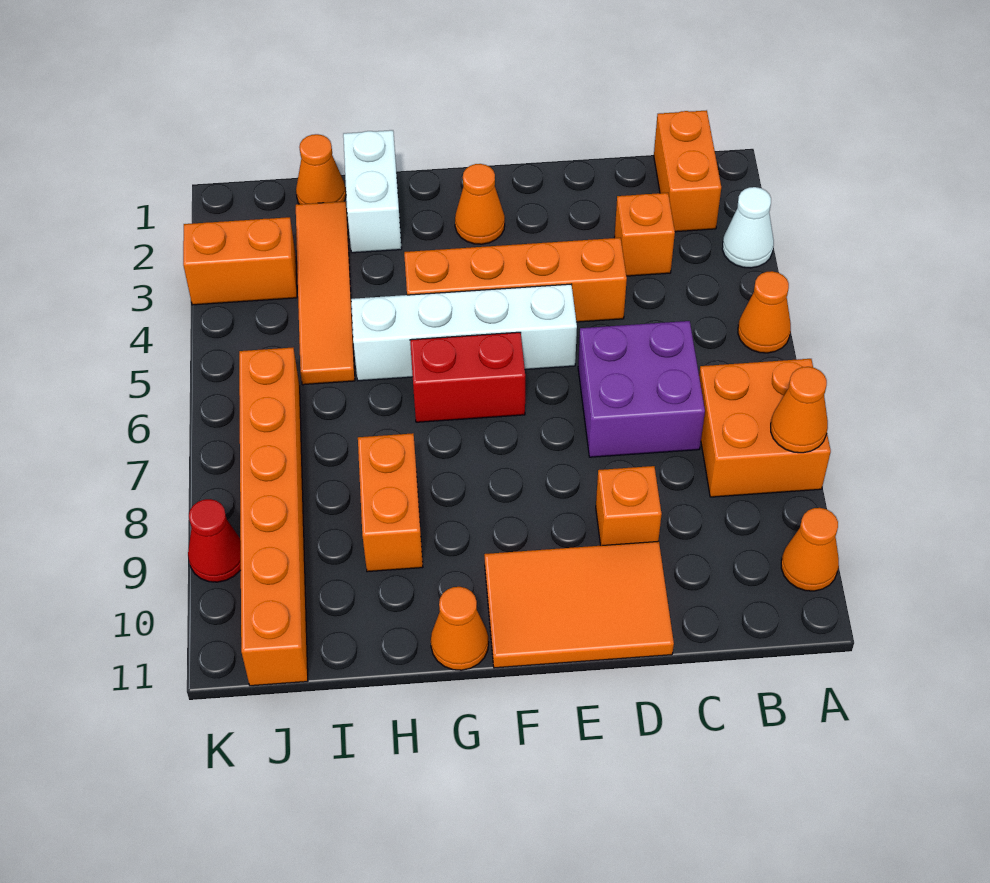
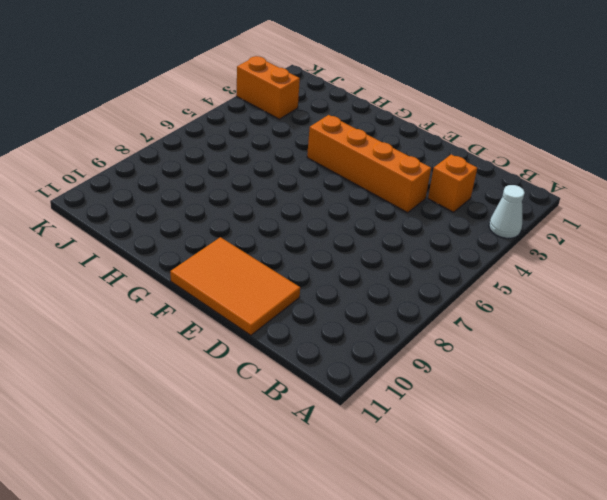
none -> orange cone A5 level 1
none -> orange brick A7:B8 level 1
none -> orange cone A10 level 1

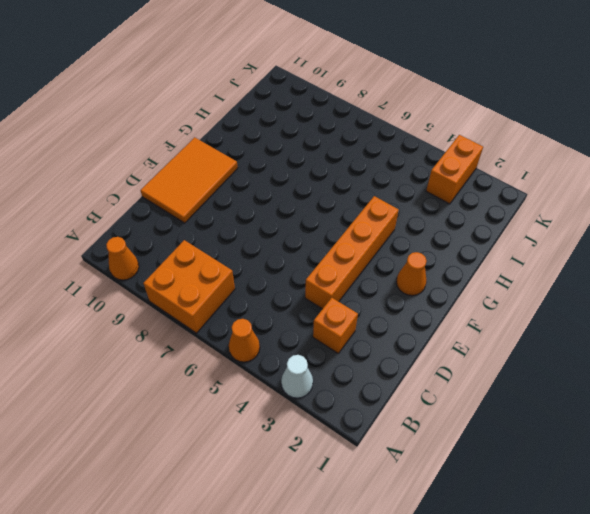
none -> orange brick B1:B2 level 1
none -> purple brick C6:D7 level 1
none -> orange brick D9 level 1

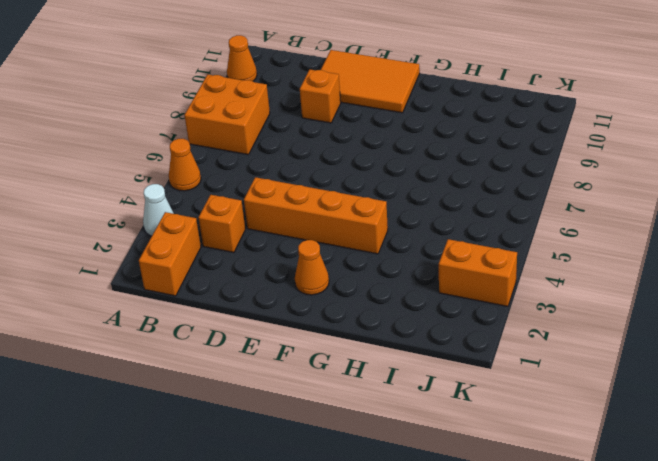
none -> purple brick C6:D7 level 1
none -> white brick E5:H5 level 1
none -> red brick F6:G6 level 1

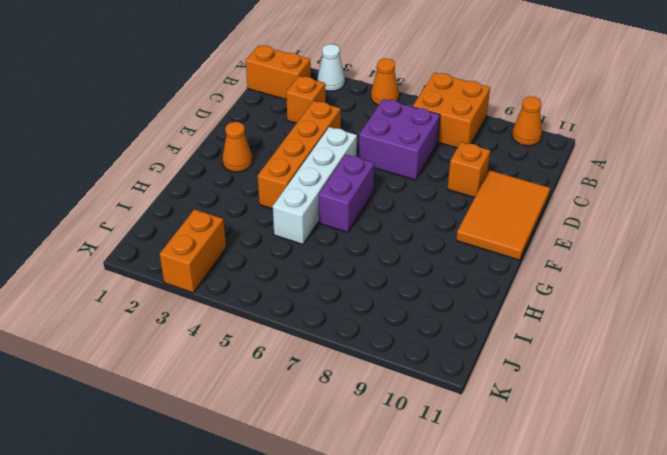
purple brick F6:G6 level 1 -> red brick F6:G6 level 1
none -> orange cone G11 level 1
none -> white brick H1:H2 level 1
none -> orange brick H8:H9 level 1

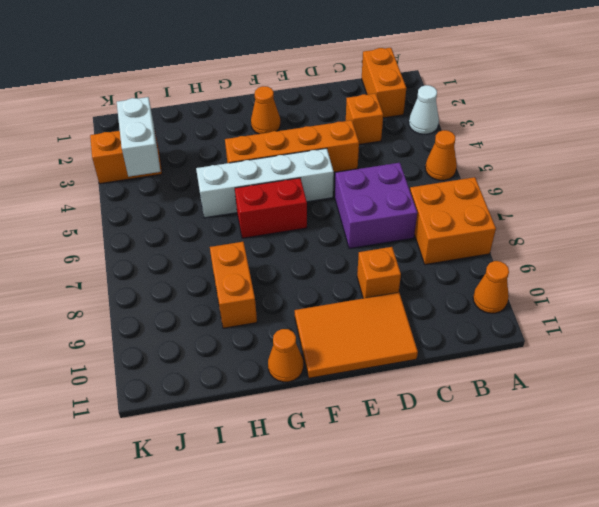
white brick J3:J4 level 2 -> white brick H1:H2 level 1
none -> orange cone I1 level 1
none -> orange tile I2:I5 level 1
none -> orange brick J6:J11 level 1

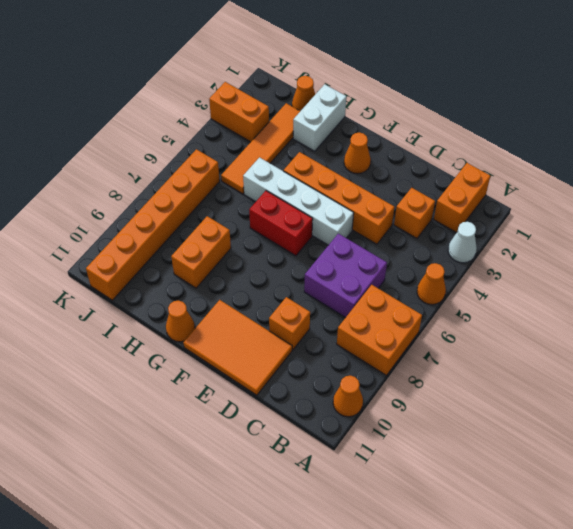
none -> red cone K9 level 1
none -> orange cone A8 level 2

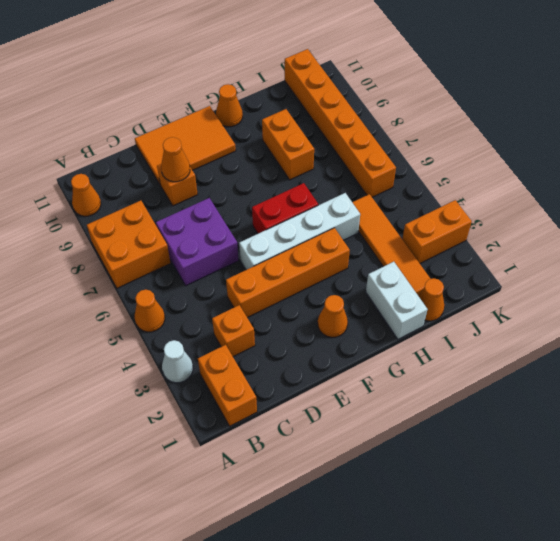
orange cone D9 level 2 -> orange cone A8 level 2
none -> red cone K9 level 1

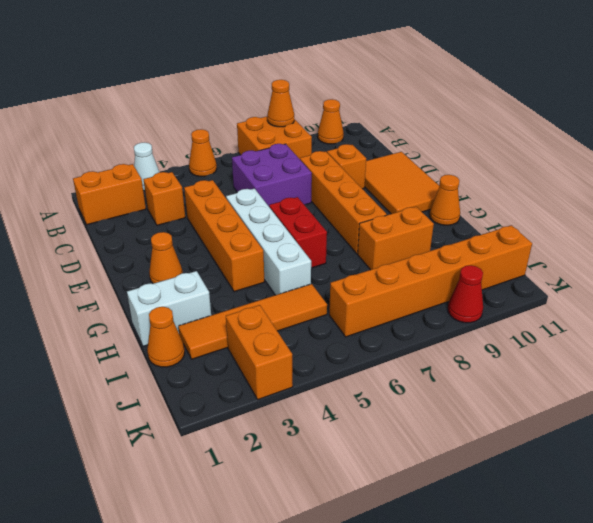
orange brick D8:G8 level 1 -> none

